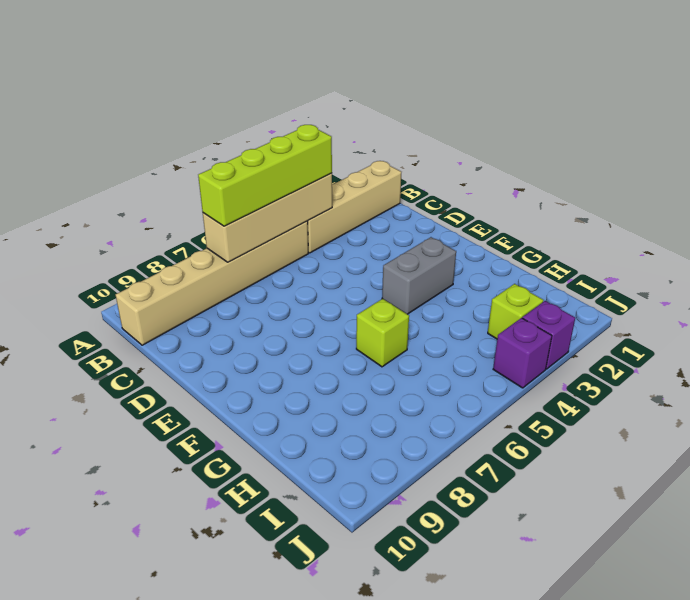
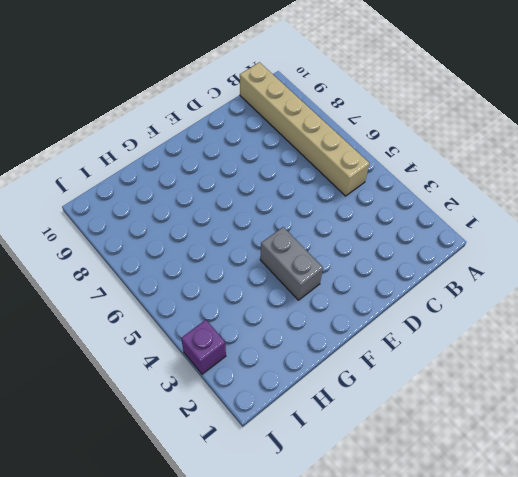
none -> tan brick B1:B4 level 1
none -> lime brick G6 level 1

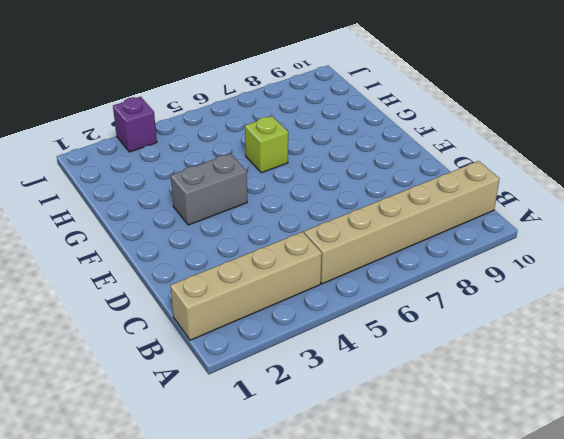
none -> lime brick I3 level 1
none -> purple brick J4 level 1

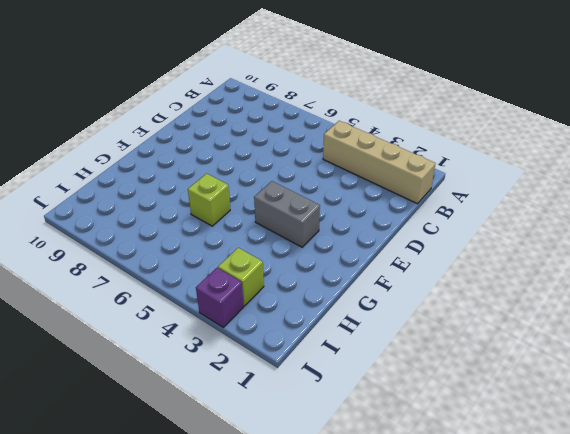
none -> tan brick B5:B10 level 1
none -> purple brick J4 level 1

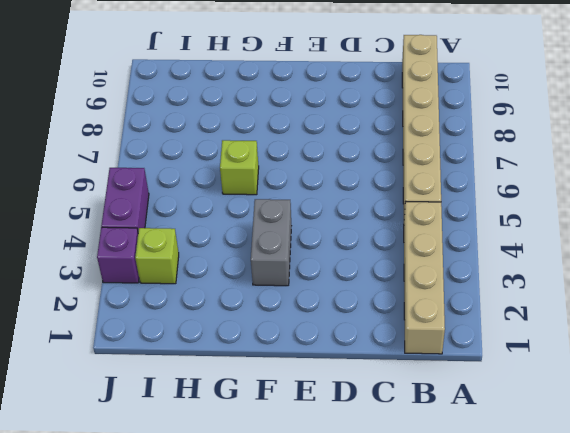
purple brick J4:J5 level 1 -> purple brick J4 level 1
none -> tan brick B4:B7 level 2
none -> lime brick B4:B7 level 3

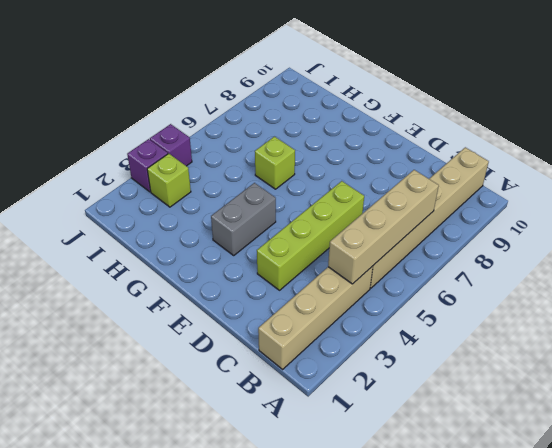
lime brick D3:D6 level 1 -> lime brick B4:B7 level 3

